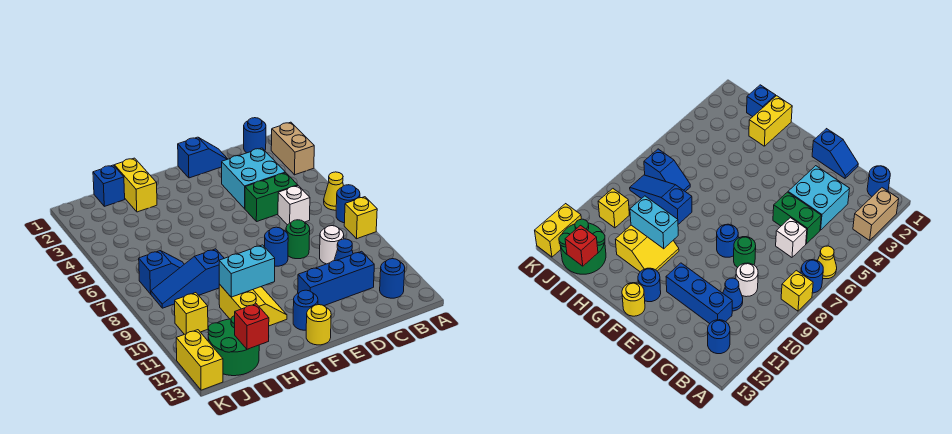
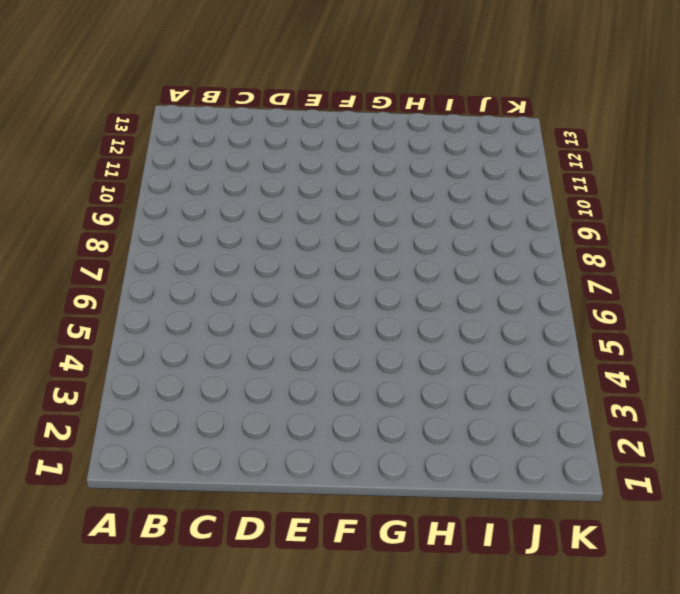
none -> tan brick A2:A3 level 1
none -> yellow cone A6 level 1
none -> blue round brick A7 level 1

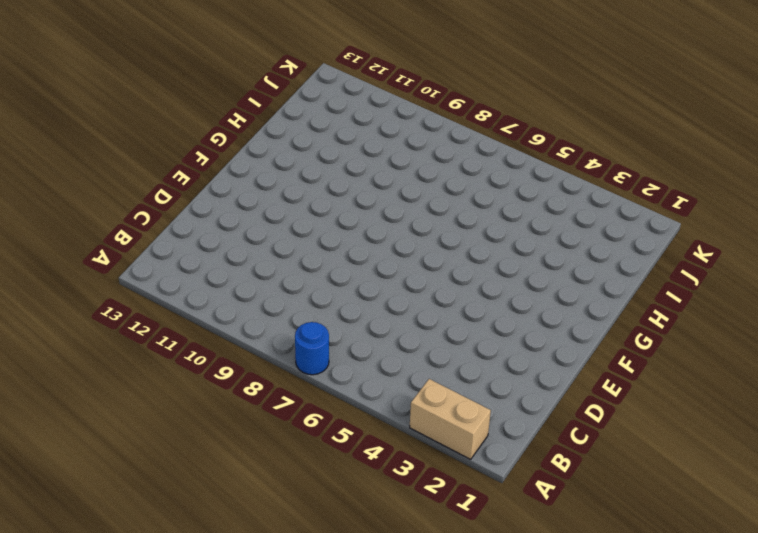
none -> yellow cone A6 level 1
none -> yellow brick A8 level 1
none -> blue round brick B1 level 1

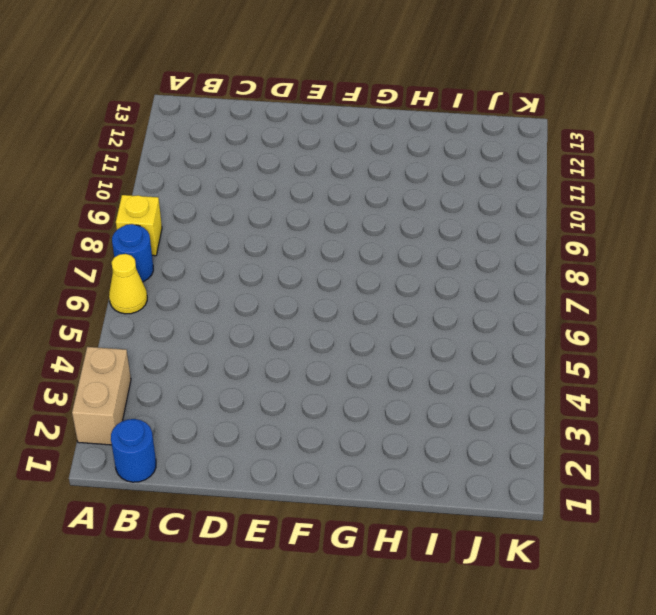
none -> blue round brick B12 level 1
none -> cyan brick C3:D4 level 1
none -> green brick C5:D5 level 1

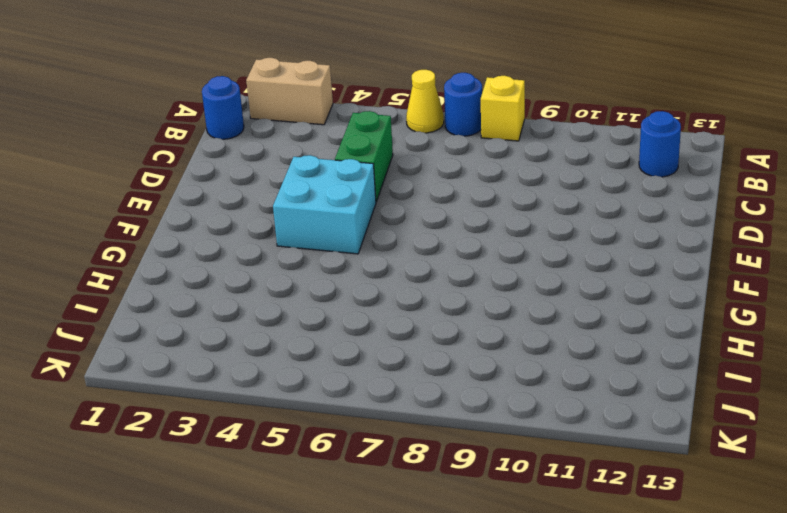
cyan brick E4:F5 level 1 -> cyan brick C3:D4 level 1
none -> white brick C6 level 1
none -> white round brick C9 level 1
none -> blue cone C10 level 1

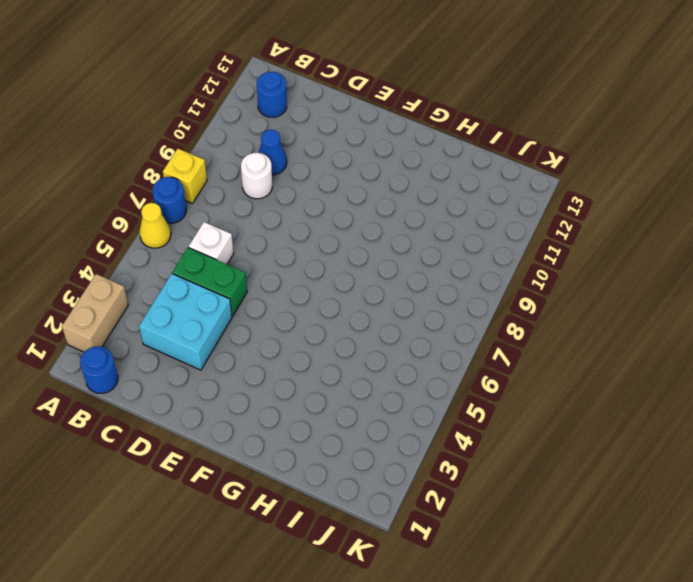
none -> blue brick C11:E11 level 1
none -> blue slope D1:E1 level 1 top E
none -> green round brick D8 level 1

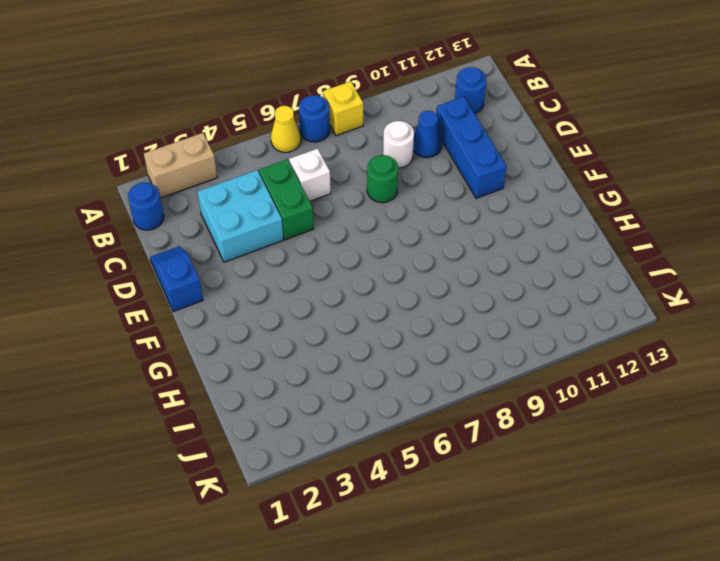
none -> blue round brick E8 level 1
none -> blue round brick F12 level 1
none -> yellow round brick F13 level 1

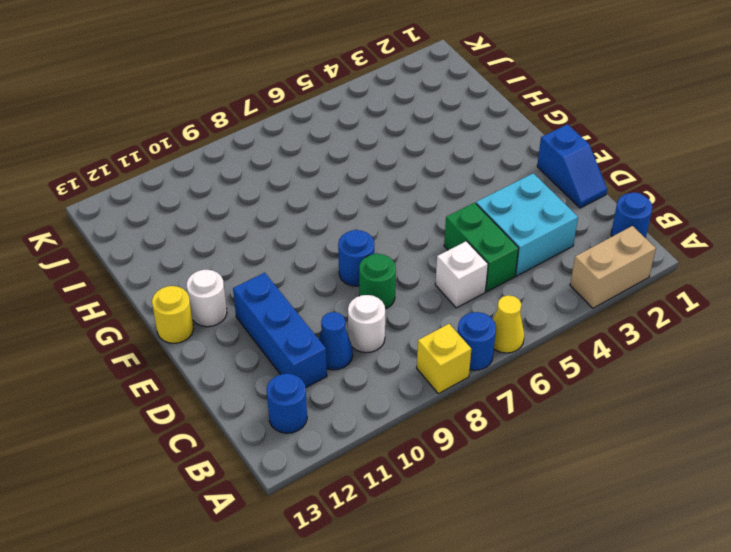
white round brick F12 level 1 -> blue round brick F12 level 1
none -> yellow slope G10:H11 level 1 top H
none -> yellow brick H1:H2 level 1
none -> blue slope H8:J8 level 1 top H

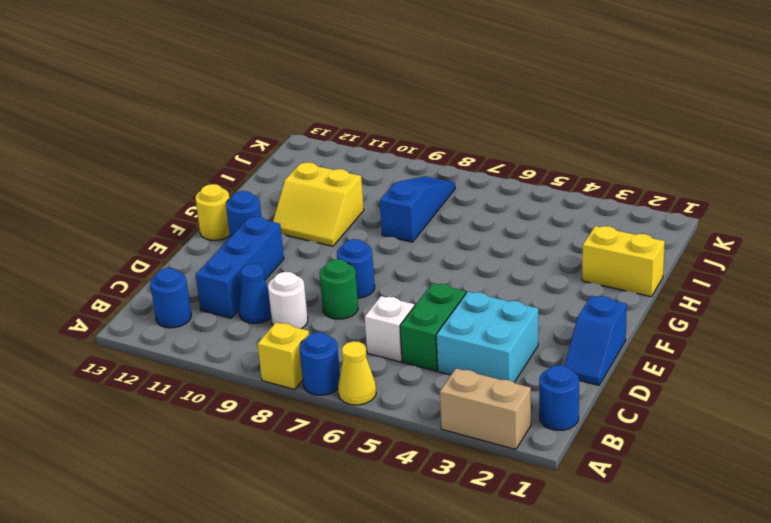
none -> blue brick I1 level 1
none -> blue slope I7:J7 level 1 top J
none -> green round brick I12:J13 level 1

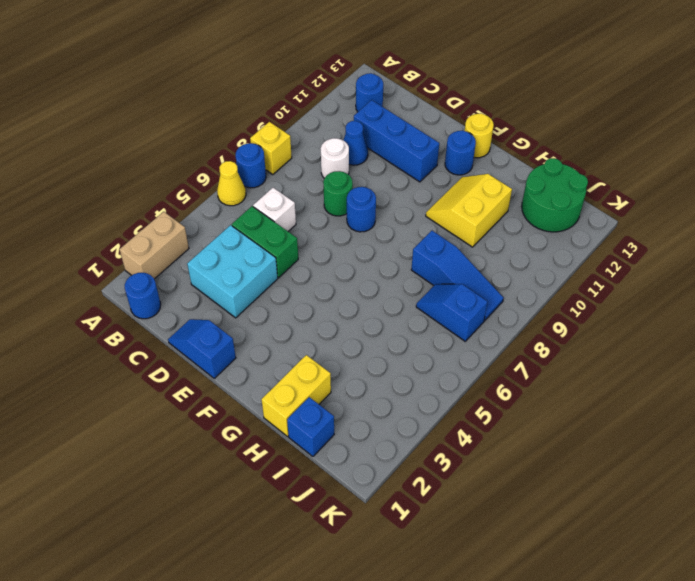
none -> yellow brick J10 level 1
none -> yellow brick K12:K13 level 1
none -> cyan brick G10:H10 level 2

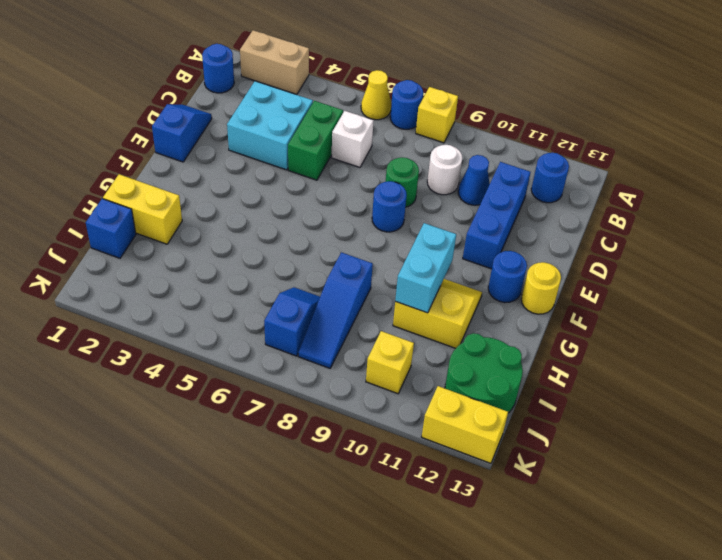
none -> red brick I13 level 2

